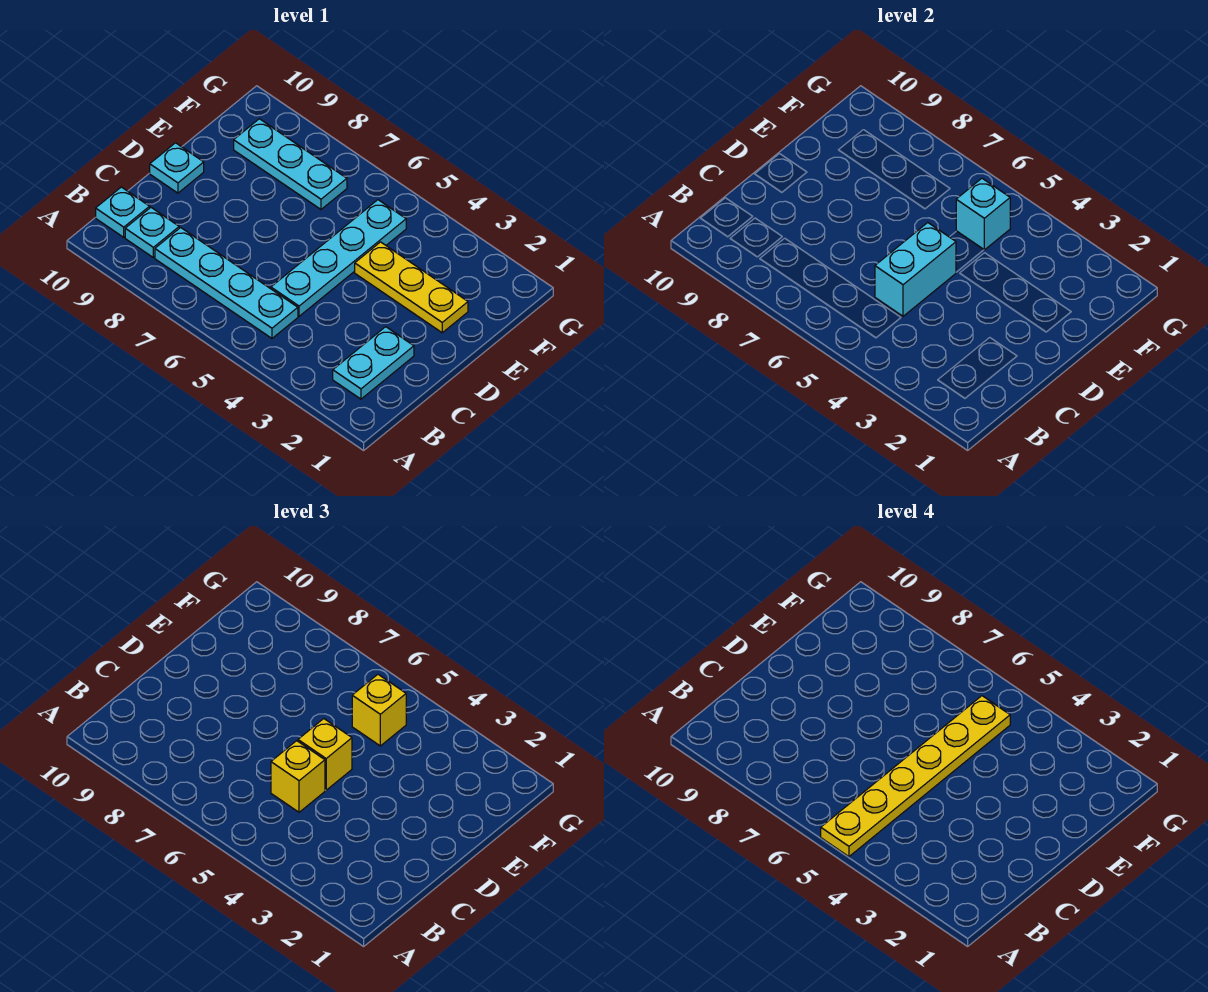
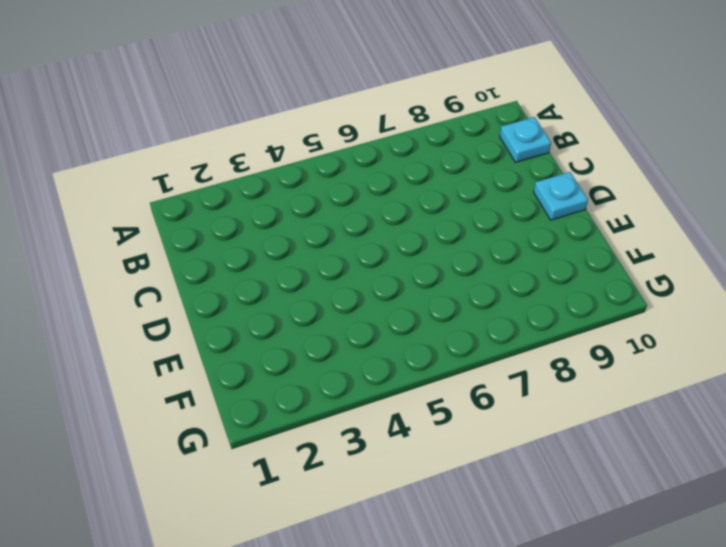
none -> cyan plate B2:C2 level 1
none -> cyan plate B5:B8 level 1
none -> cyan plate B9 level 1

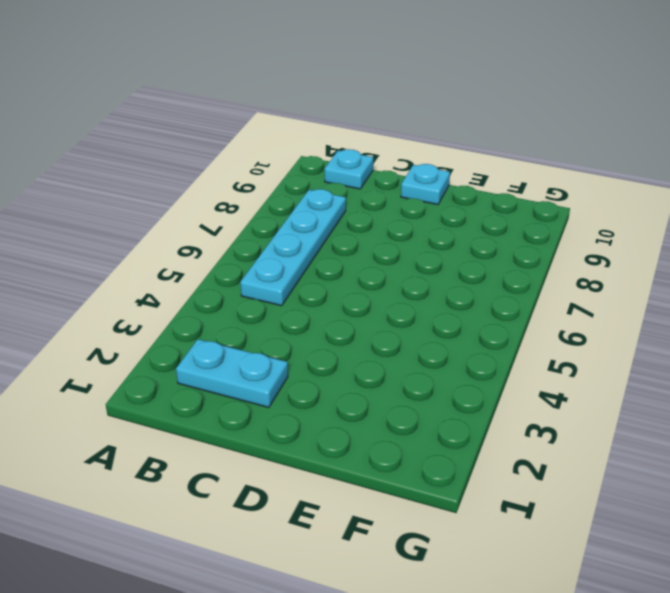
none -> cyan plate B9 level 1
none -> cyan plate C5:F5 level 1
none -> yellow plate E2:E4 level 1

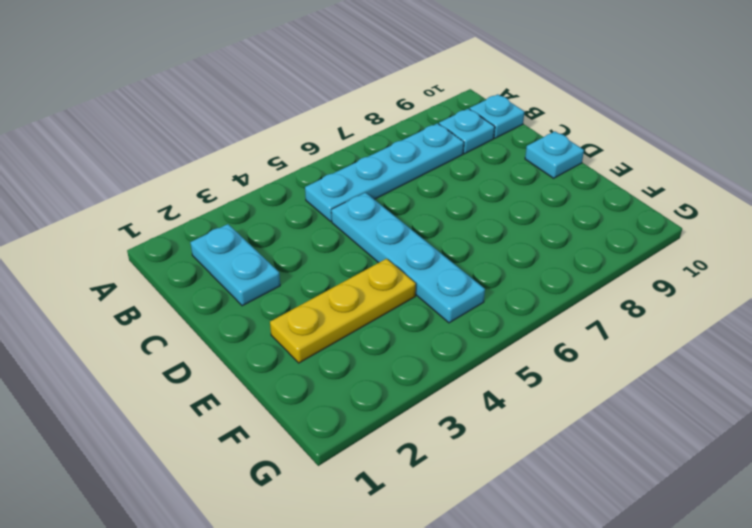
none -> cyan plate F7:F9 level 1
none -> cyan brick C5:D5 level 2
none -> cyan brick F5 level 2

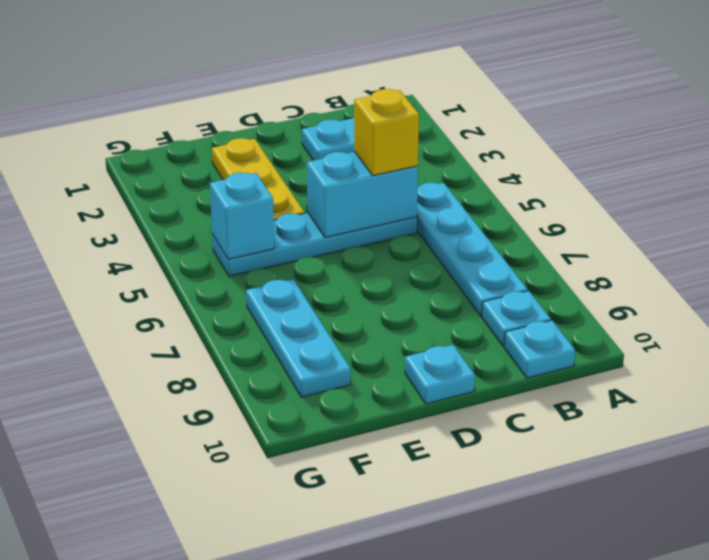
none -> yellow brick D5 level 3
none -> yellow brick F5 level 3
none -> yellow plate A5:F5 level 4

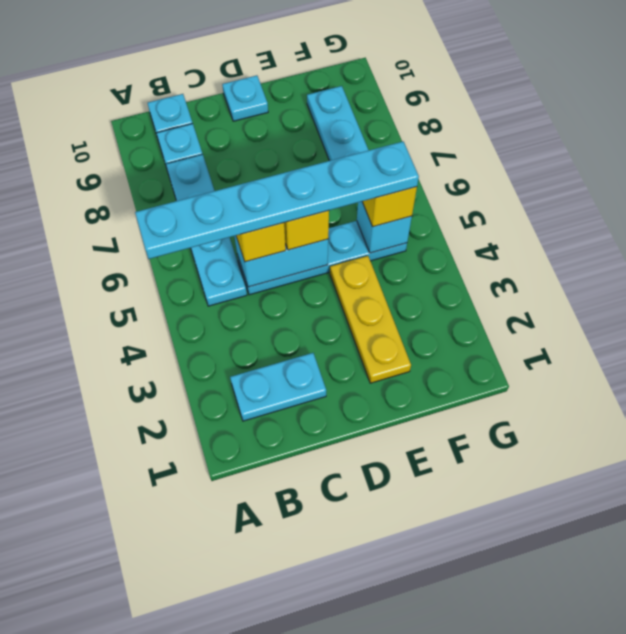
cyan plate A5:F5 level 4 -> yellow plate A5:F5 level 4

